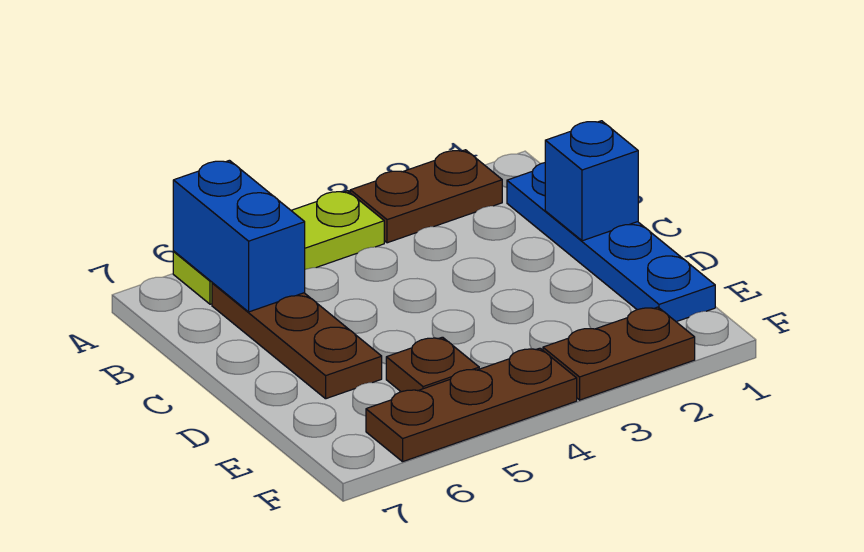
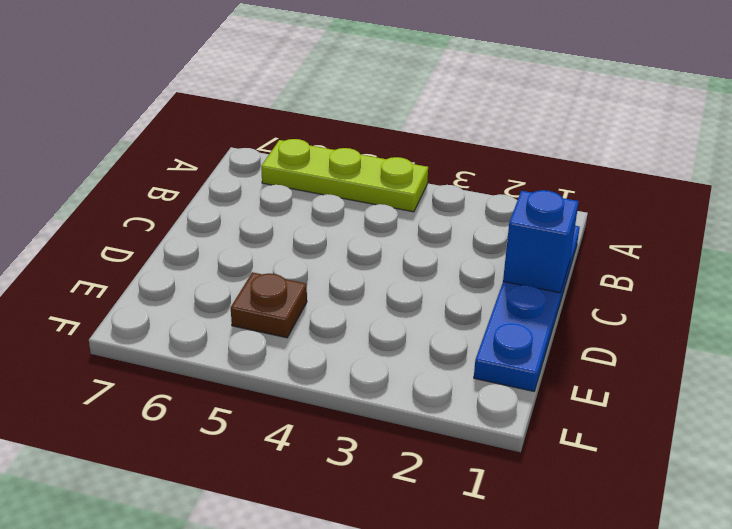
none -> brown plate A2:A3 level 1
none -> brown plate B6:D6 level 1

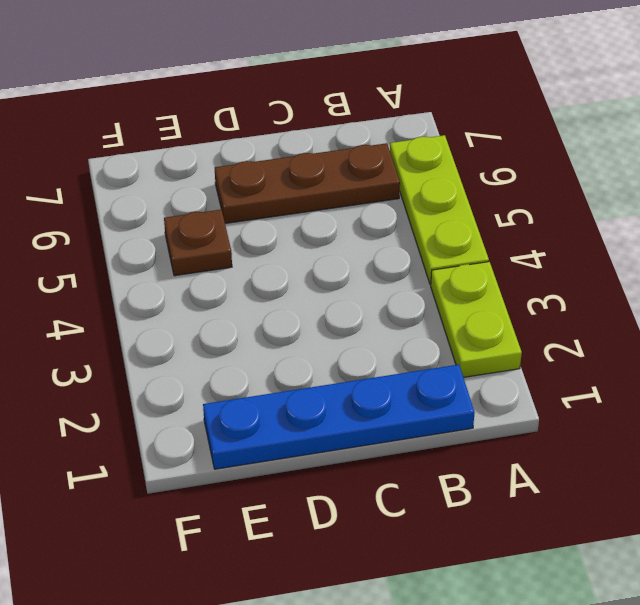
lime plate A2:A3 level 1 -> brown plate A2:A3 level 1
none -> brown plate F2:F3 level 1
none -> brown plate F4:F6 level 1

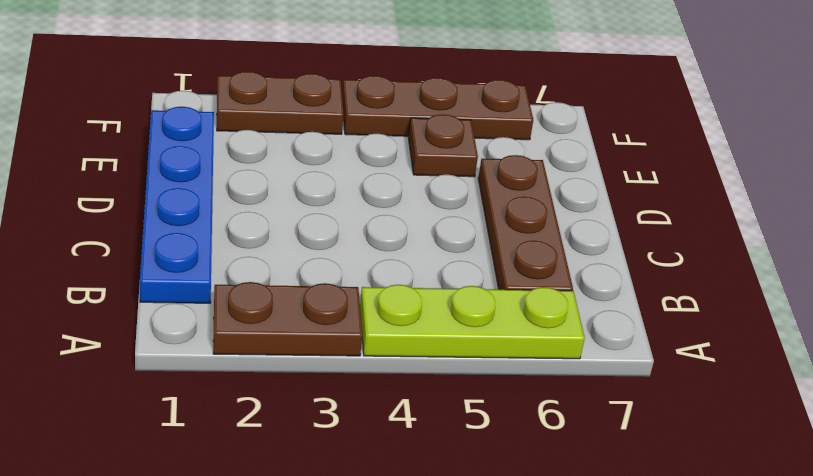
none -> blue brick A6:B6 level 2
none -> blue brick C1 level 2

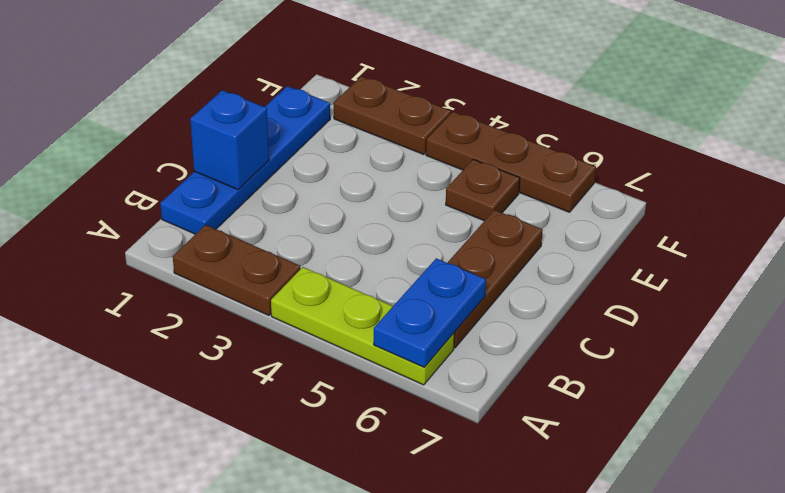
blue plate A6:B6 level 2 -> blue brick A6:B6 level 2

